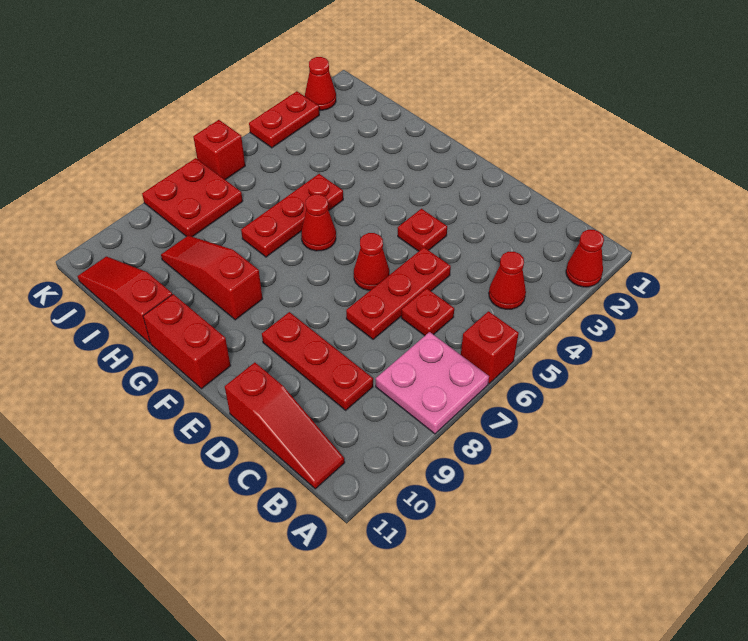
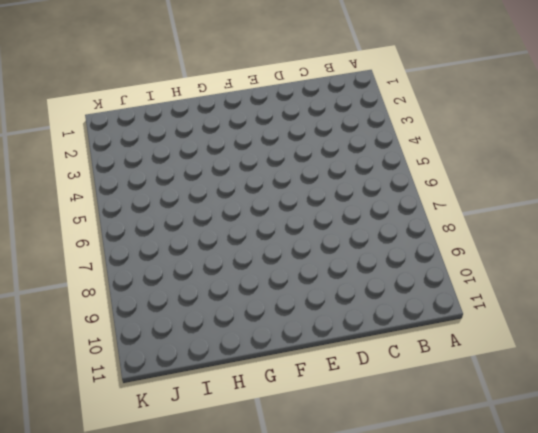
none -> red cone A2 level 1
none -> red brick A6 level 1
none -> pink plate A7:B8 level 1

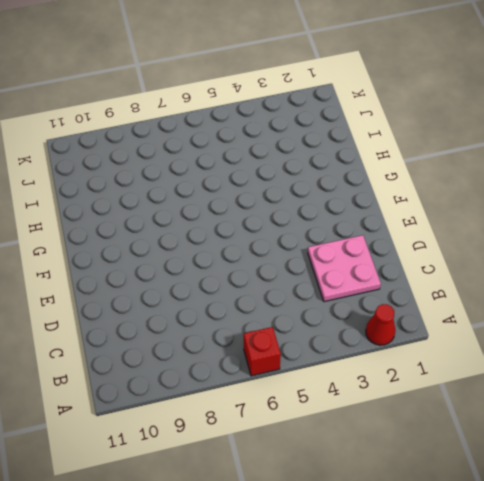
pink plate C2:D3 level 1 -> pink plate A7:B8 level 1
none -> red cone B4 level 1
none -> red slope B11:D11 level 1 top D
none -> red plate C6 level 1

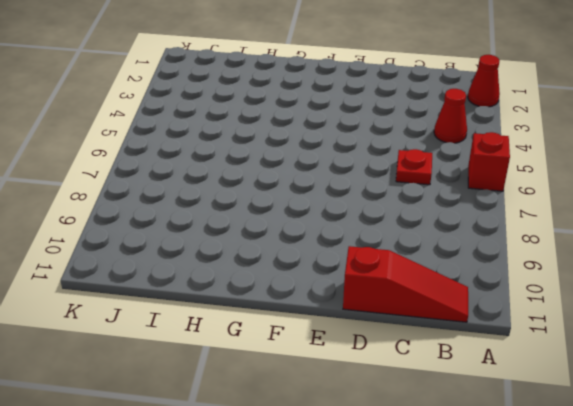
none -> pink plate A7:B8 level 1
none -> red plate C9:E9 level 1
none -> red plate D5:D7 level 1

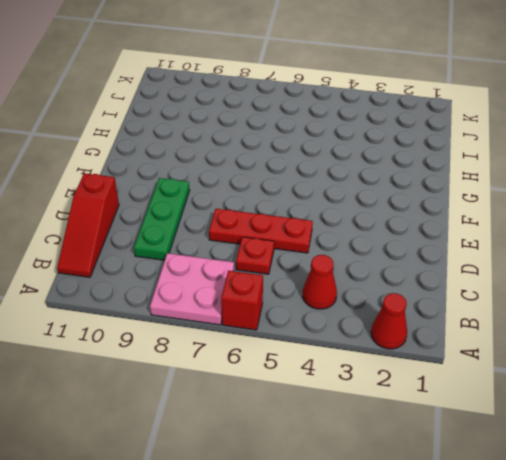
green plate C9:E9 level 1 -> red plate C9:E9 level 1
none -> red plate E4 level 1
none -> red cone E6 level 1
none -> red brick F11:G11 level 1

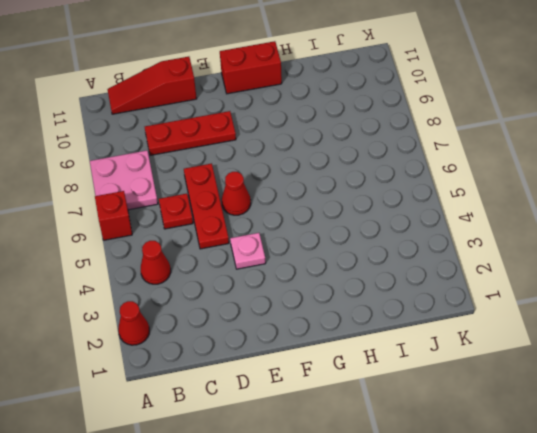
pink plate E4 level 1 -> red plate E4 level 1
none -> red cone G6 level 1
none -> red slope G9:I9 level 1 top G
none -> red plate H5:H7 level 1

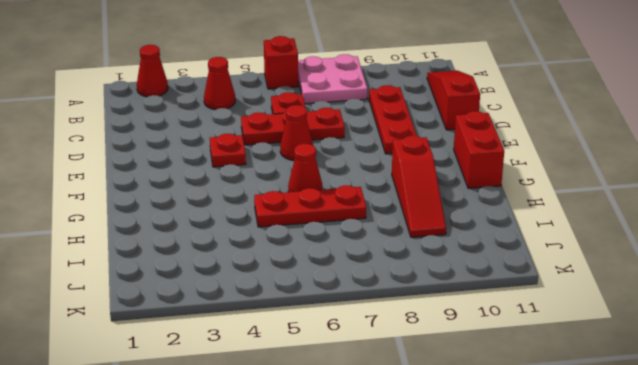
none -> red slope H11:J11 level 1 top H
none -> red plate J7:K8 level 1
none -> red cone K2 level 1

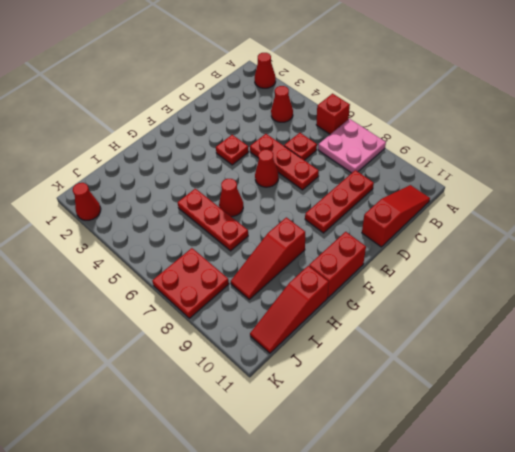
none -> red plate K3:K4 level 1
none -> red brick K6 level 1

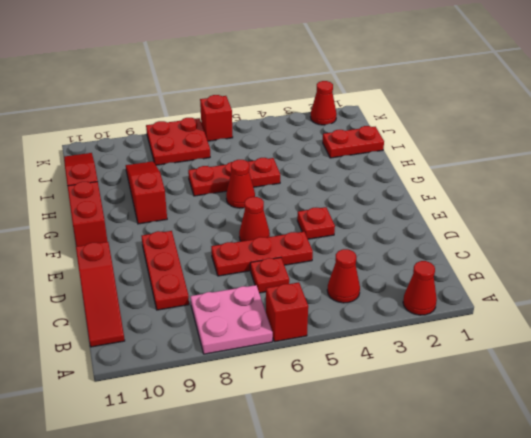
red plate I1:I2 level 1 -> red plate K3:K4 level 1

